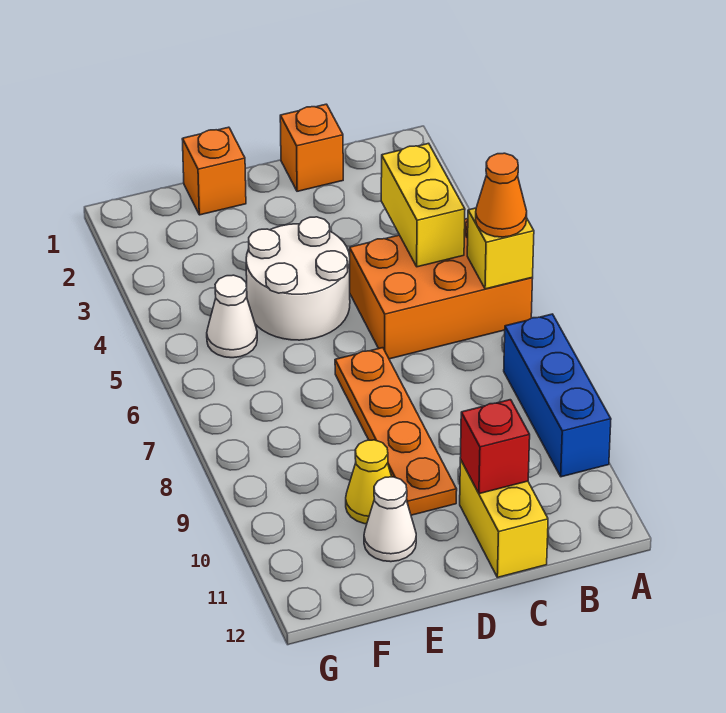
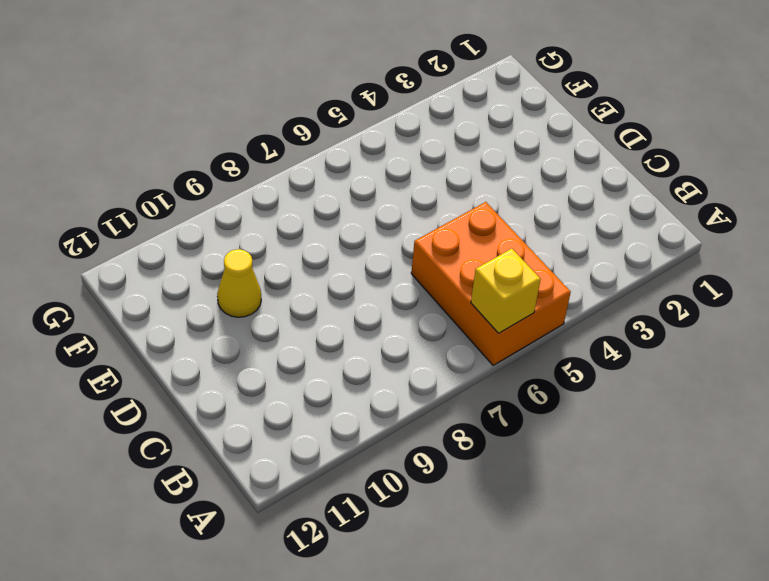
none -> blue brick A8:A10 level 1
none -> orange brick C1 level 1
none -> yellow brick C11:C12 level 1

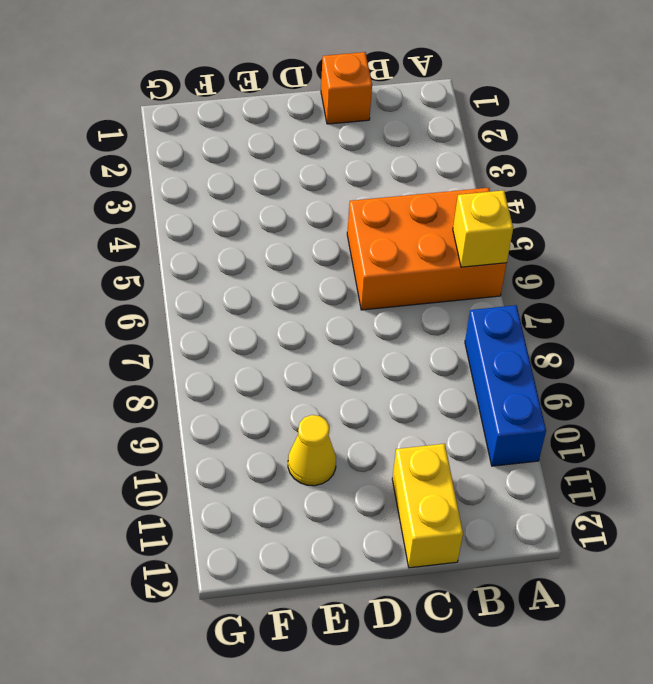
none -> white round brick D4:E5 level 1
none -> orange plate D7:D10 level 1
none -> orange brick E1 level 1

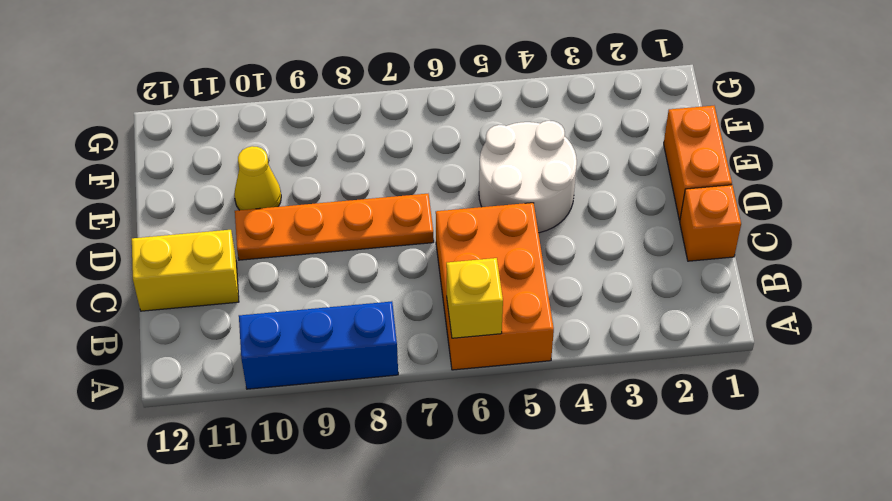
orange brick D1:E1 level 1 -> orange brick E1 level 1
none -> white cone E11 level 1
none -> white cone F5 level 1
none -> yellow brick B4:B5 level 2

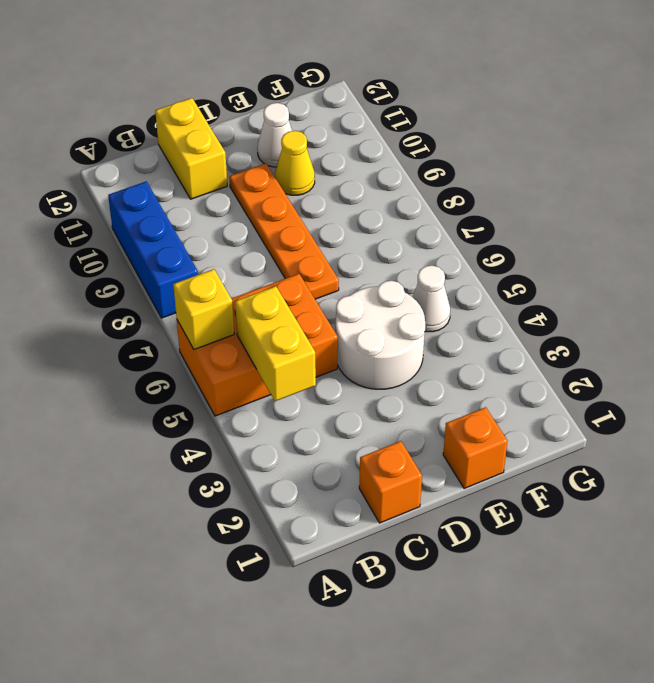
none -> red brick C11 level 2
none -> orange cone A6 level 3

